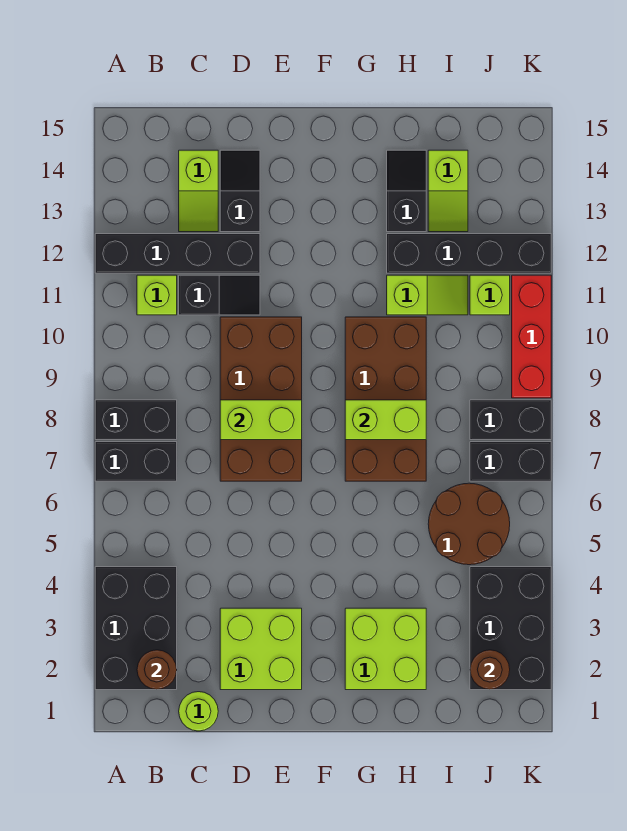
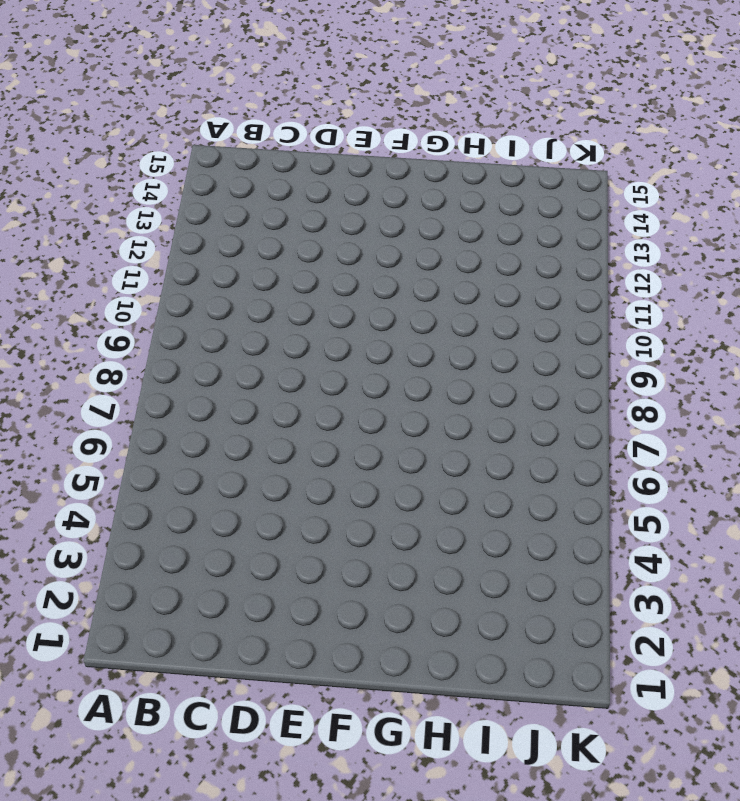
none -> black brick A2:B4 level 1
none -> black brick A7:B7 level 1
none -> black brick A8:B8 level 1

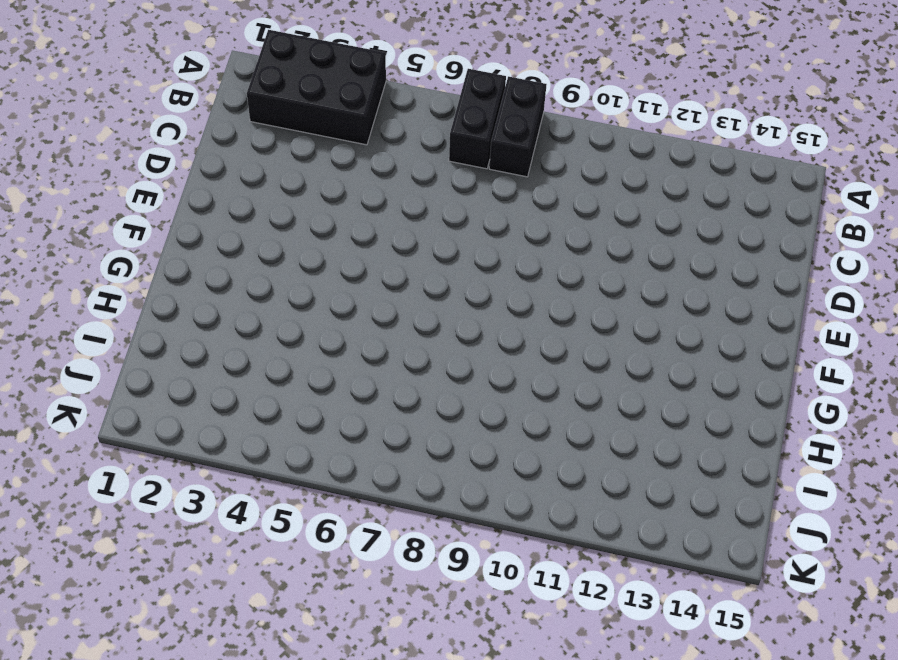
none -> black brick A12:D12 level 1
none -> lime brick B11 level 1
none -> lime round brick C1 level 1

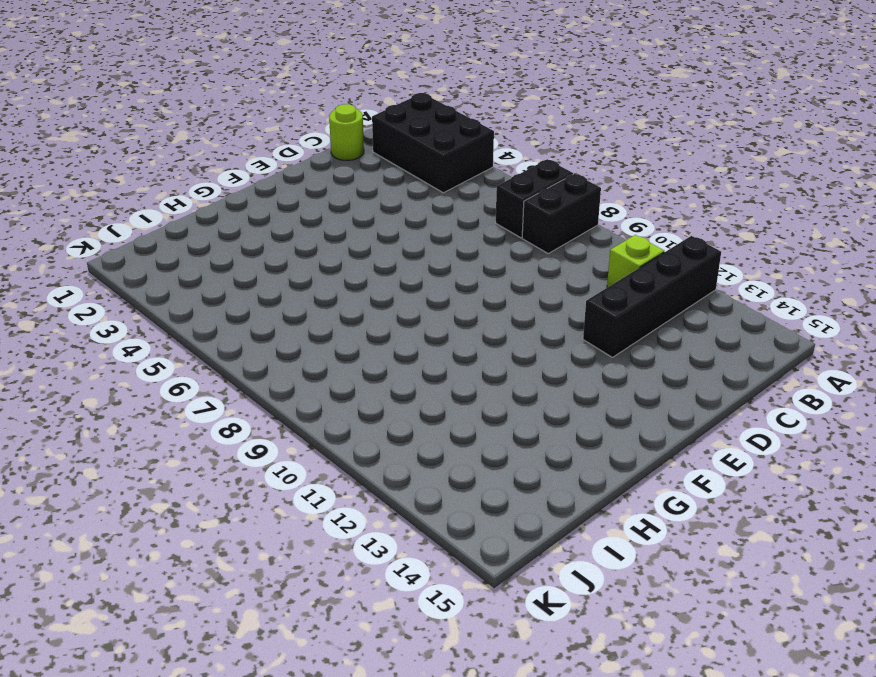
none -> black slope C11:D11 level 1 top C
none -> lime slope C13:C14 level 1 top 14
none -> lime brick D2:E3 level 1

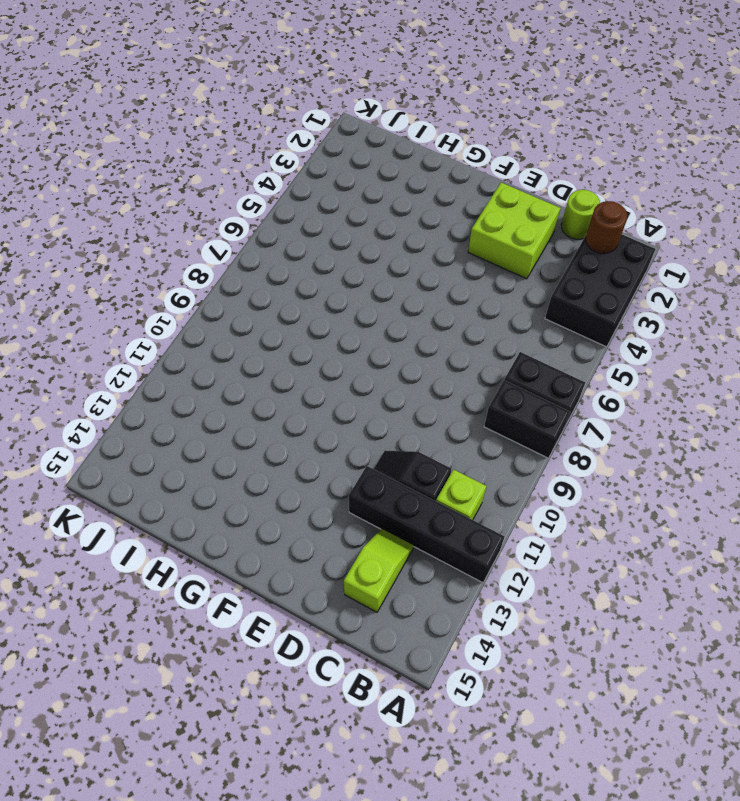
none -> brown brick D7:E10 level 1
none -> black slope D13:D14 level 1 top 13
none -> lime brick G2:H3 level 1

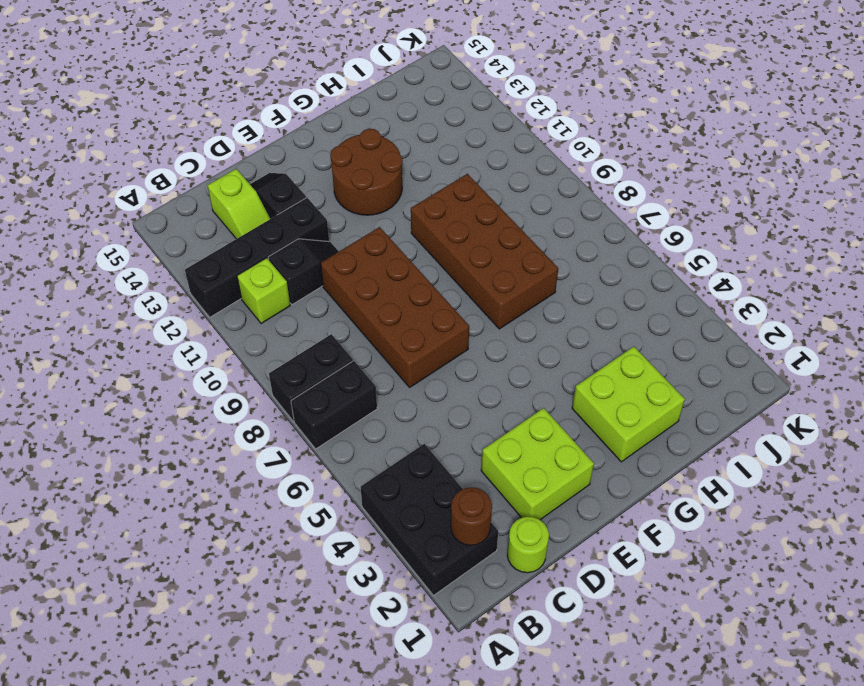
brown round brick F12:G13 level 1 -> brown round brick I5:J6 level 1
none -> lime slope H11:I11 level 1 top H
none -> black brick H12:K12 level 1
none -> black slope H13:H14 level 1 top 13

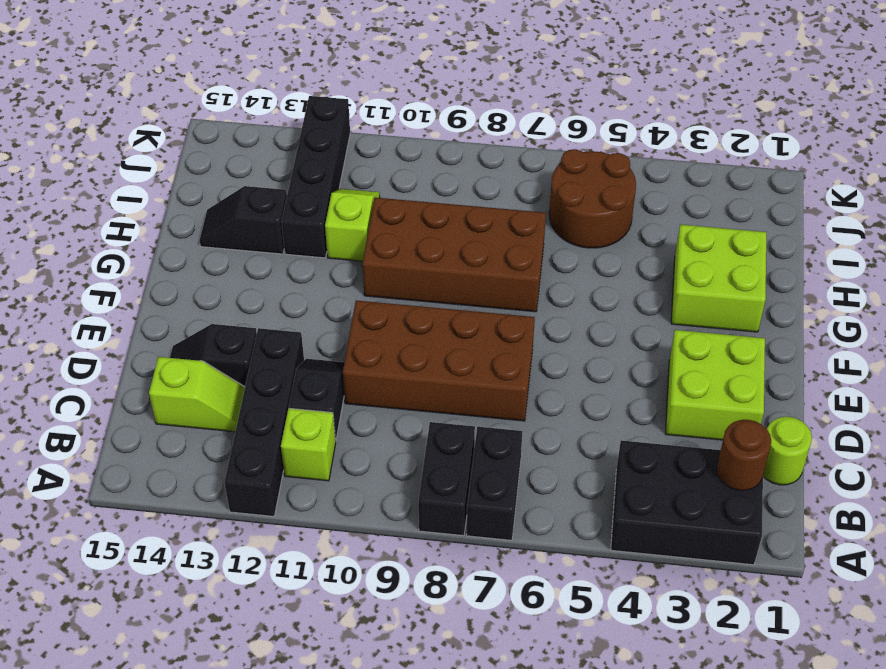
none -> lime slope I13:I14 level 1 top 14
none -> black brick J2:K4 level 1
none -> black brick J7:K7 level 1

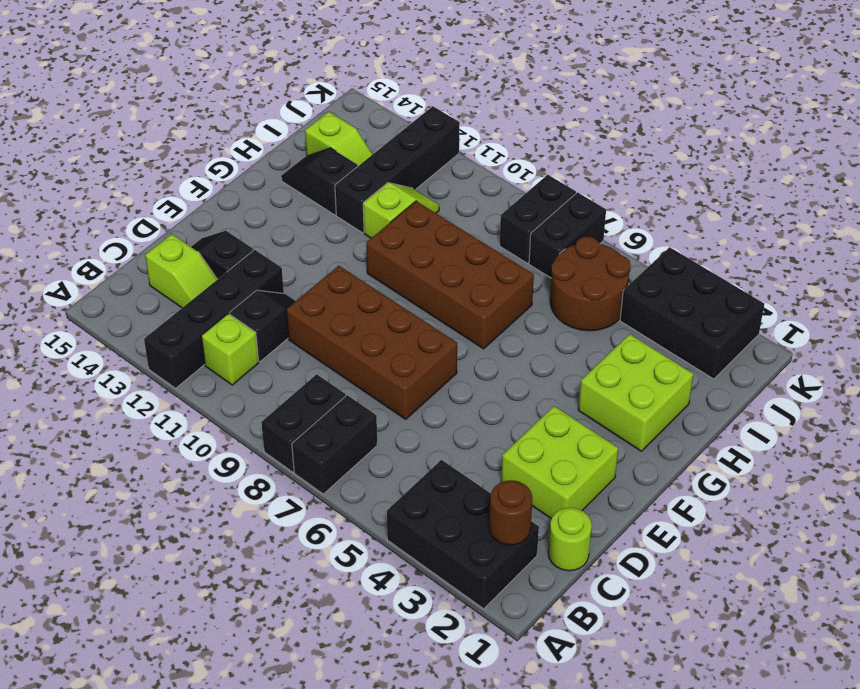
none -> lime brick J11 level 1
none -> red brick K9:K11 level 1
none -> lime brick D8:E8 level 2

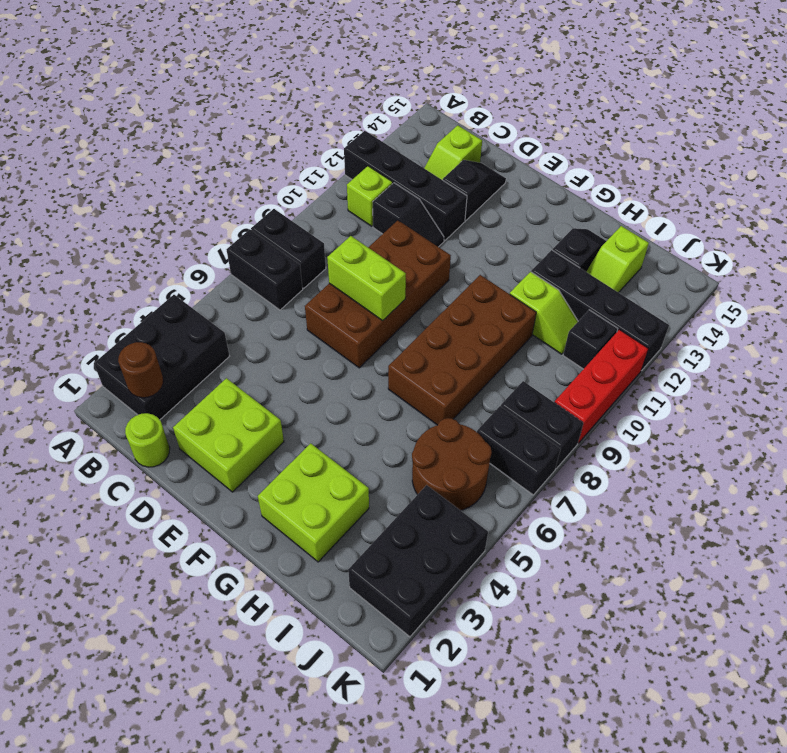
black brick J11 level 1 -> lime brick J11 level 1
none -> lime brick G8:H8 level 2
none -> brown round brick J2 level 2

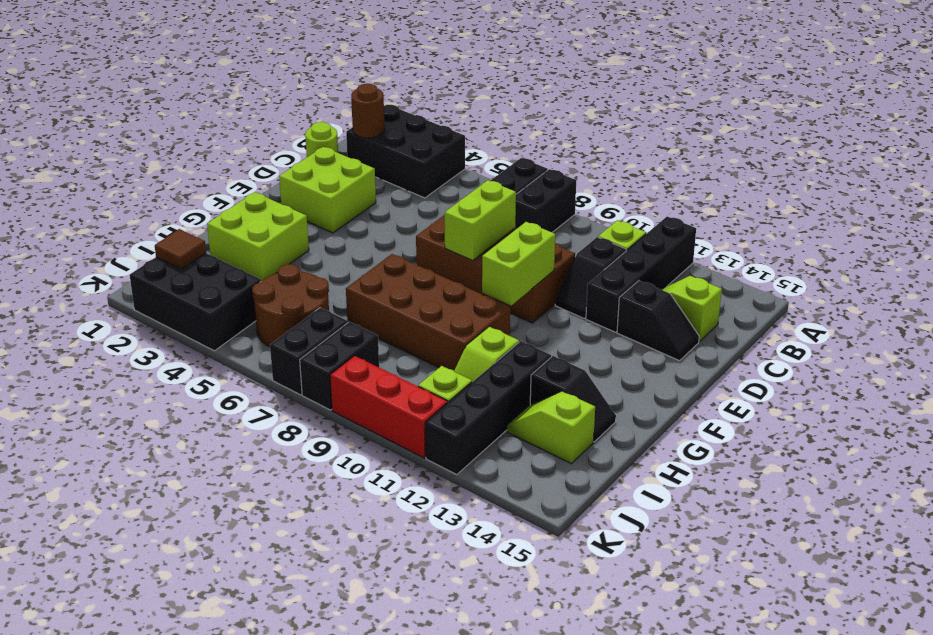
lime brick E10:F10 level 2 -> lime brick G8:H8 level 2
brown tile J2 level 2 -> brown round brick J2 level 2

